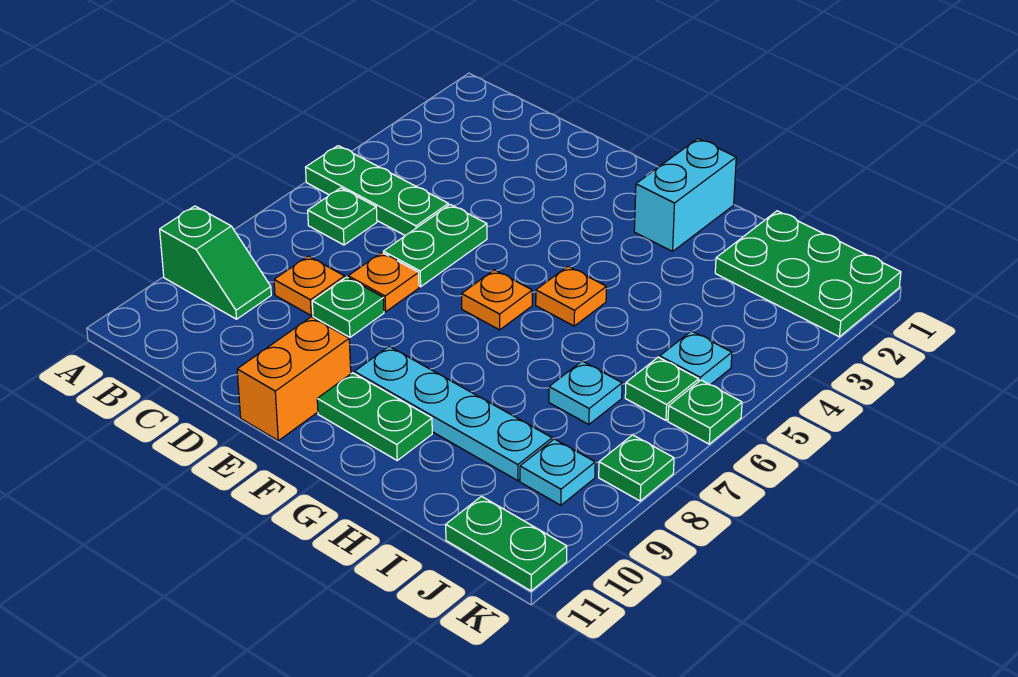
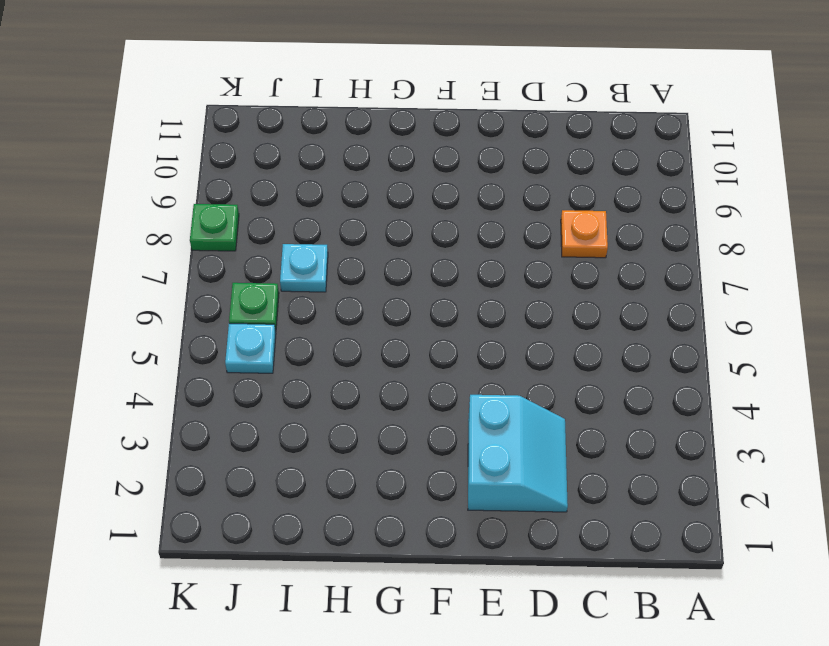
cyan slope D2:E3 level 1 top E -> none
none -> green plate A5:C5 level 1
none -> green slope A9:B9 level 1 top A
none -> green plate B6 level 1

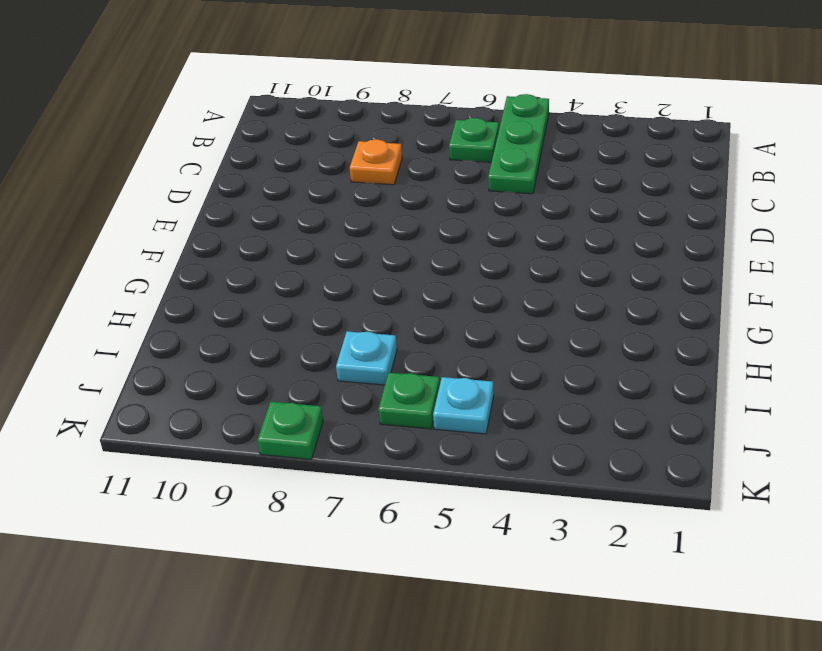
none -> green slope A9:B9 level 1 top A
none -> green plate D5:D6 level 1
none -> orange plate D7 level 1

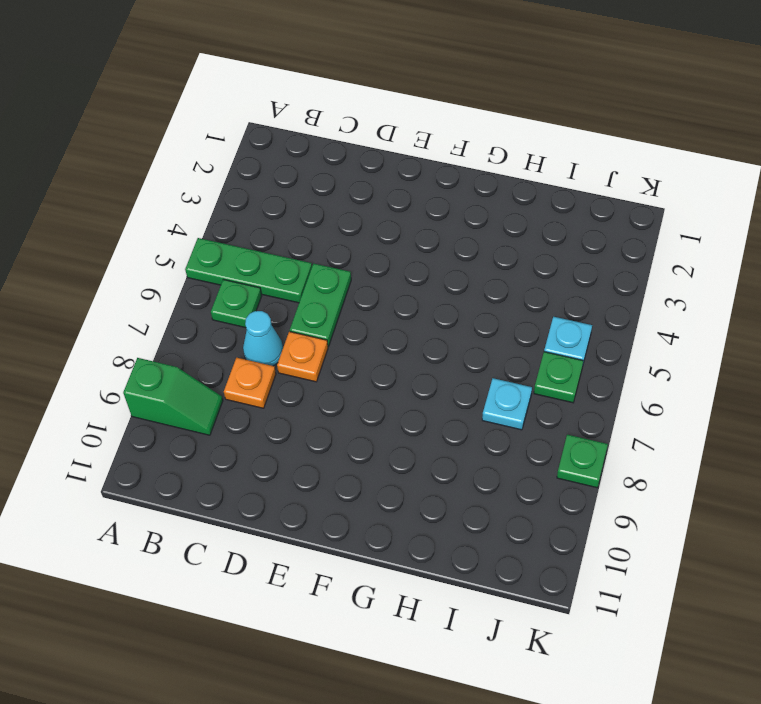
cyan cone C7 level 1 -> none
none -> green plate D8 level 1
none -> orange brick E10:E11 level 1
none -> orange plate F6 level 1

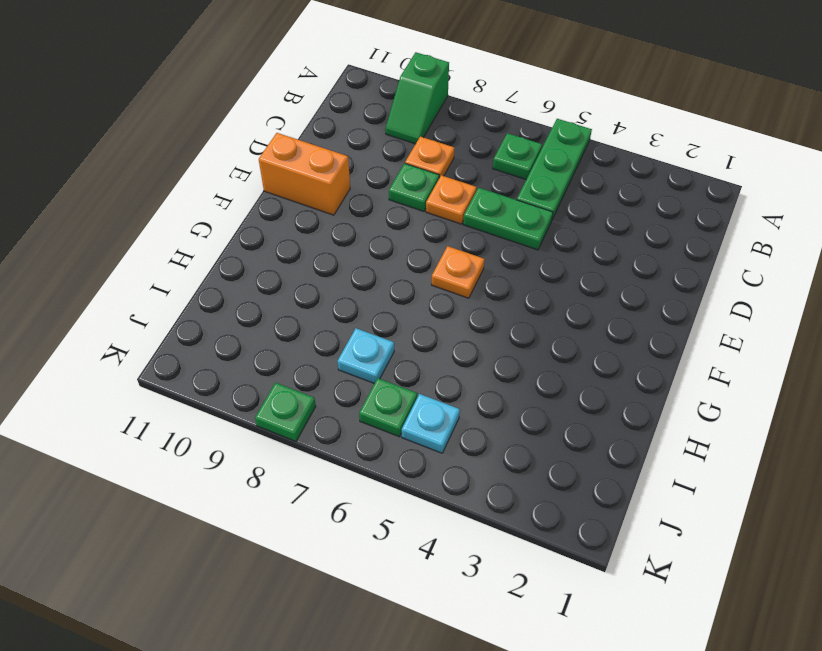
none -> cyan plate F9:I9 level 1
none -> green plate F10:G10 level 1
none -> cyan brick G1:G2 level 1

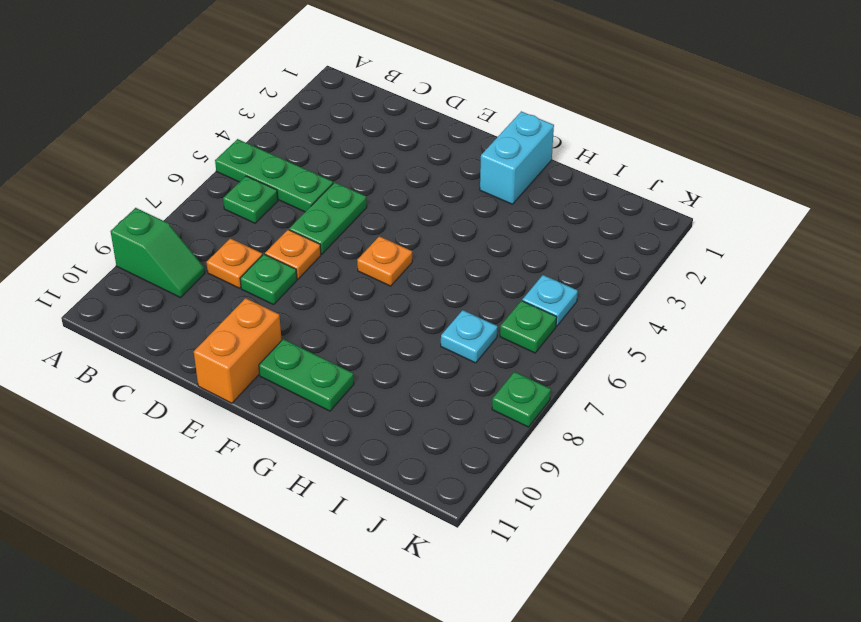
none -> cyan plate F9:I9 level 1
none -> orange plate G5 level 1
none -> green plate I1:K2 level 1

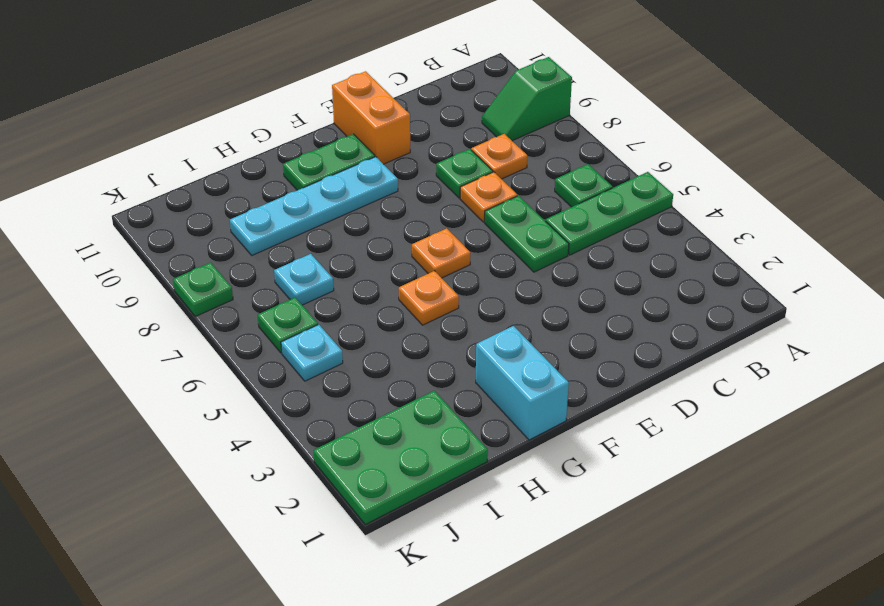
none -> cyan plate J9 level 1
none -> green plate J11:K11 level 1
none -> green plate K6 level 1

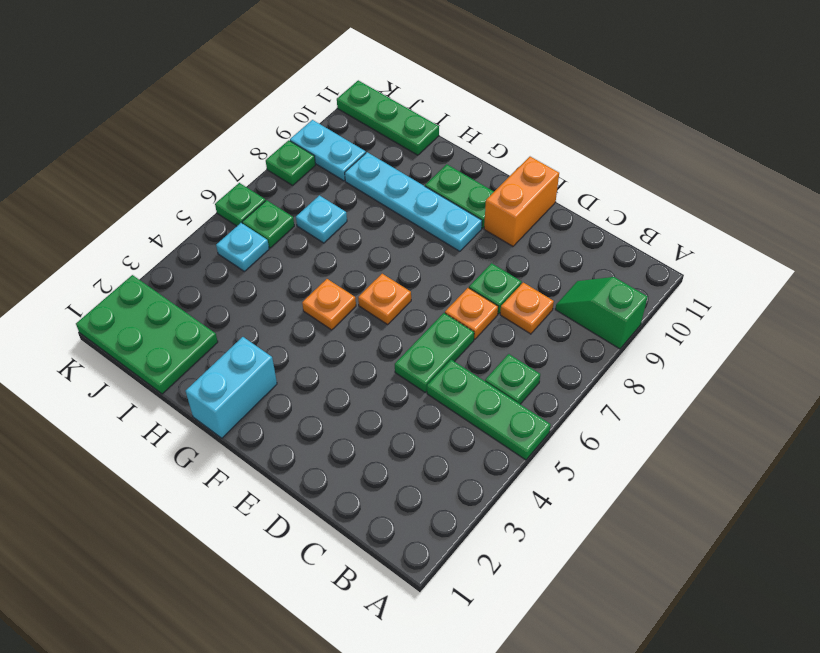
green plate I11:K11 level 1 -> green plate J11:K11 level 1
cyan plate J9:K9 level 1 -> cyan plate J9 level 1

